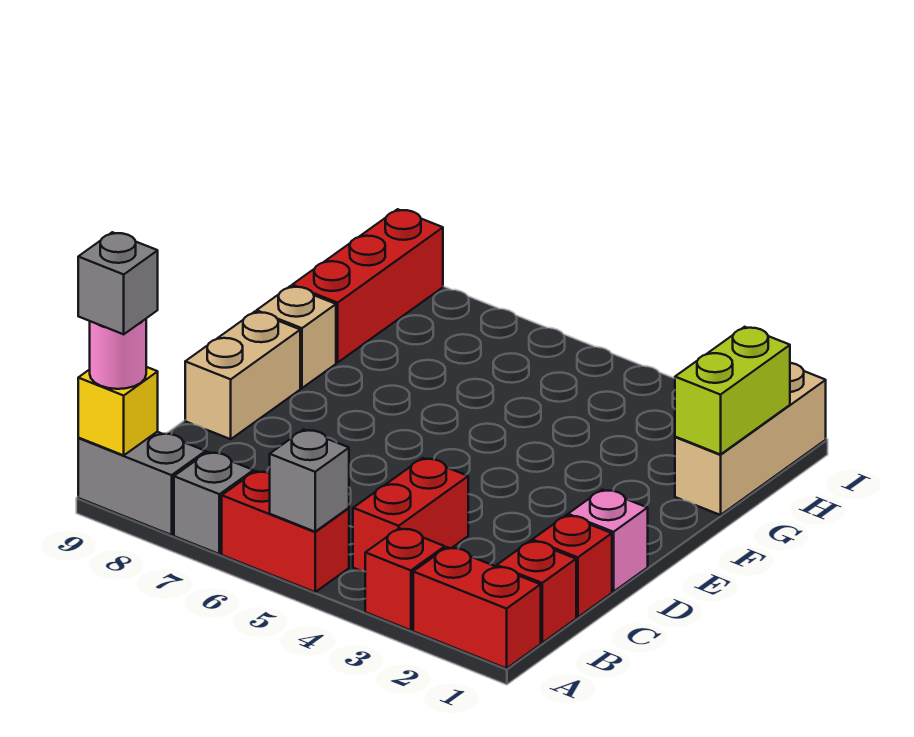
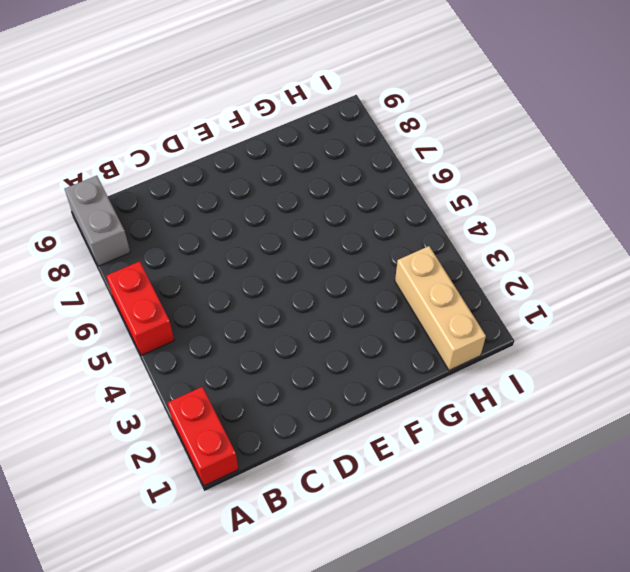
tan brick H1:H3 level 1 -> tan brick G1:I1 level 1
none -> red brick A3 level 1
none -> grey brick A7 level 1
none -> red brick B1 level 1

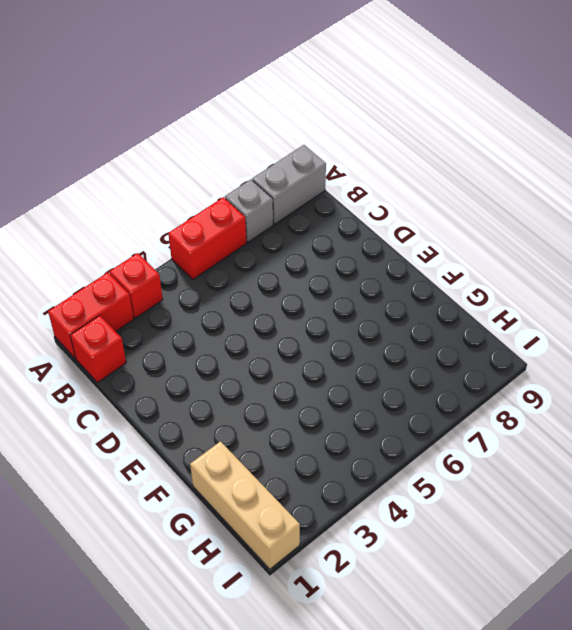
none -> red brick B4:C4 level 1
none -> red brick C1 level 1
none -> pink brick D1 level 1

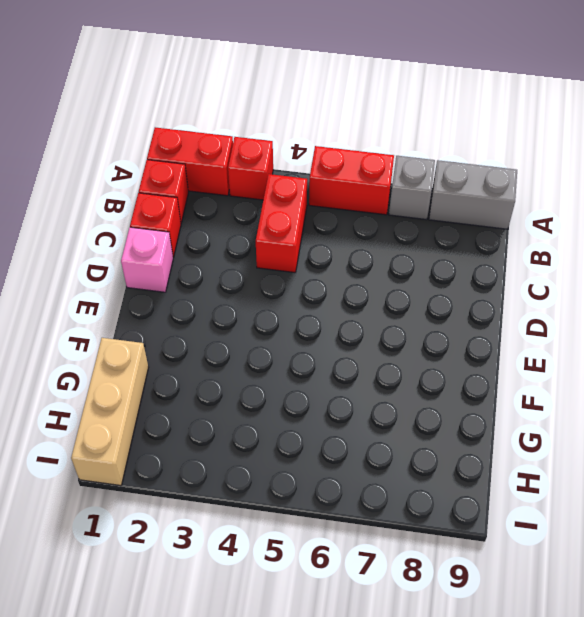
none -> tan brick D9:E9 level 1
none -> tan brick F9 level 1
none -> red brick G9:I9 level 1

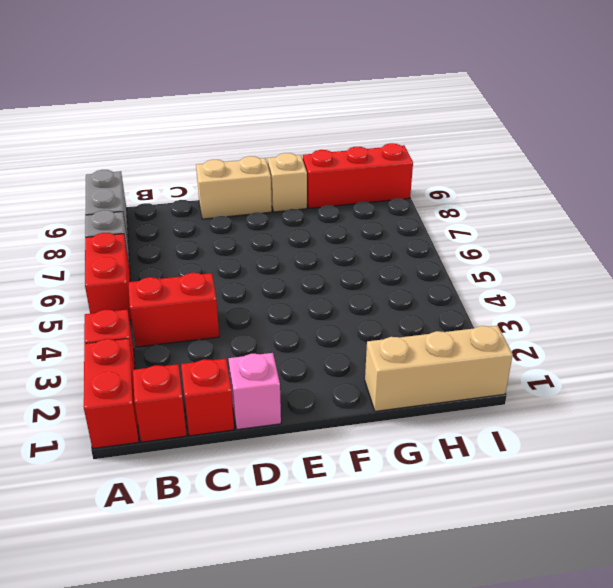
none -> grey brick A5 level 2
none -> yellow brick A9 level 2
none -> lime brick G1:H1 level 2

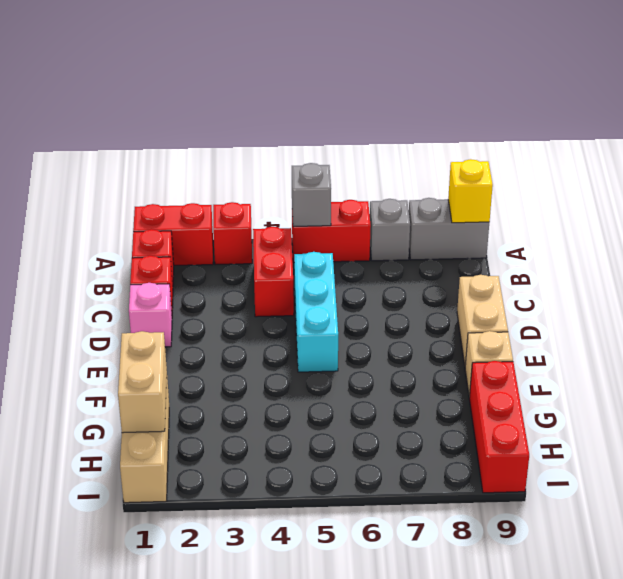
cyan brick C5:E5 level 1 -> none
tan brick G1:H1 level 2 -> lime brick G1:H1 level 2
none -> pink round brick A9 level 3
none -> grey brick A9 level 4

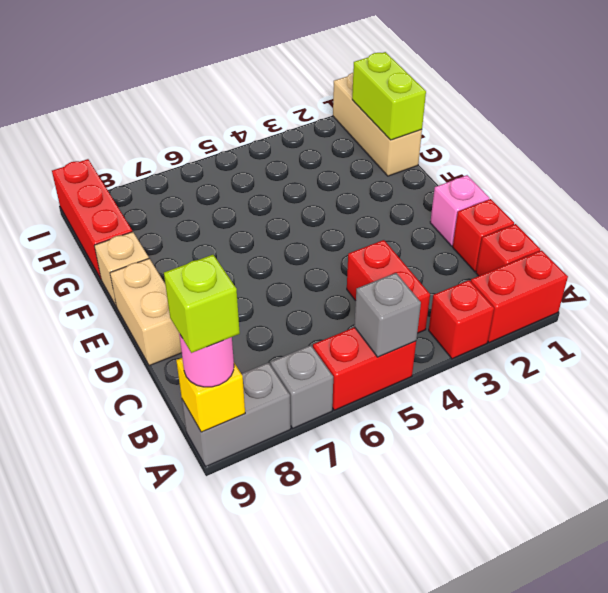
lime brick A9 level 4 -> grey brick A9 level 4

